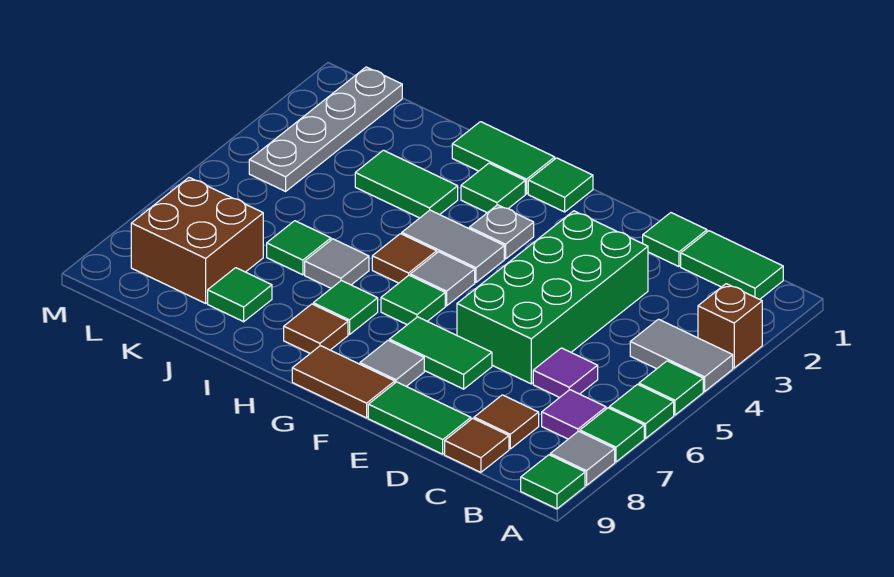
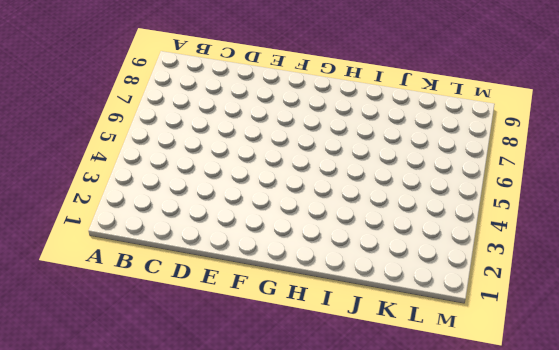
none -> brown brick A3 level 1
none -> grey tile A4:B4 level 1
none -> green tile A5 level 1
none -> green tile A6 level 1

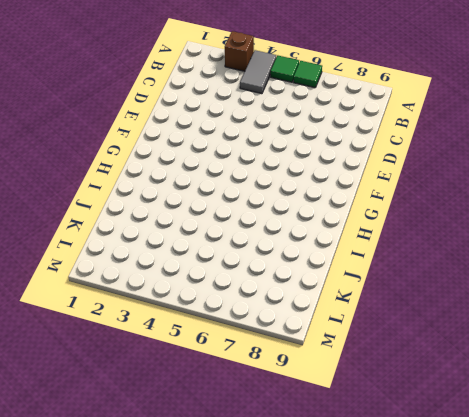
none -> green tile A7 level 1
none -> grey tile A8 level 1
none -> green tile A9 level 1
none -> green tile B1:C1 level 1

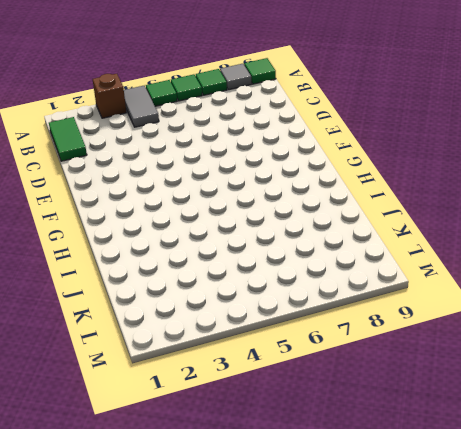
none -> purple tile B7 level 1
none -> purple tile C6 level 1
none -> brown tile C8 level 1
none -> brown tile C9 level 1

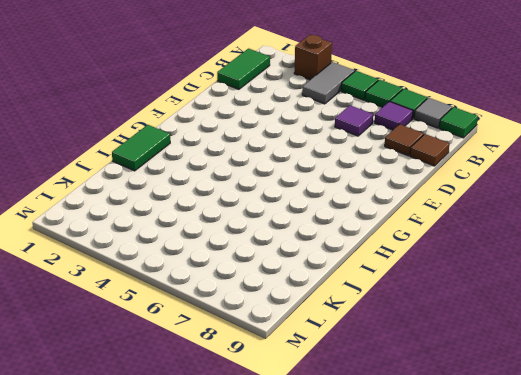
none -> green tile D1 level 1
none -> green brick D3:E6 level 1
none -> green tile D9:E9 level 1
none -> green tile E7:F7 level 1

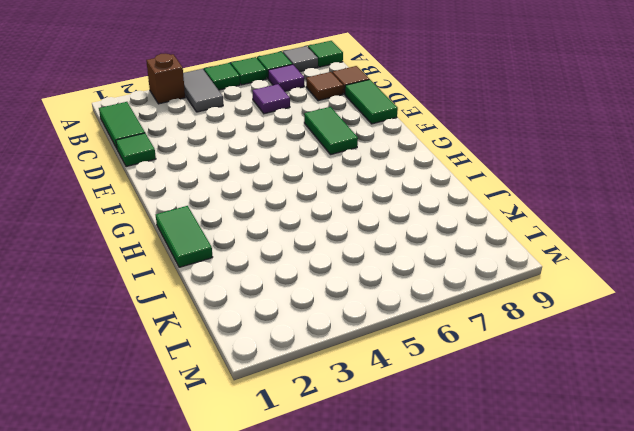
none -> green brick D3:E6 level 1
none -> grey tile F8 level 1
none -> brown tile F9:G9 level 1
none -> green tile G1 level 1

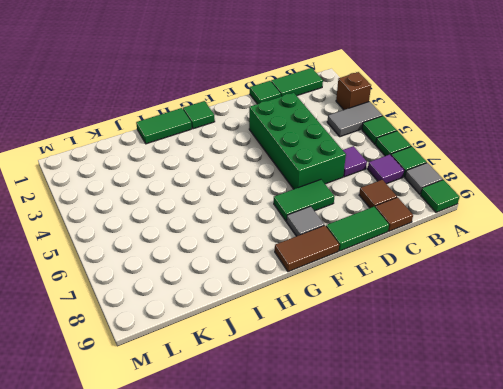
none -> grey plate G3 level 1
none -> grey tile G4:H4 level 1
none -> grey tile G5 level 1
none -> green tile G6 level 1

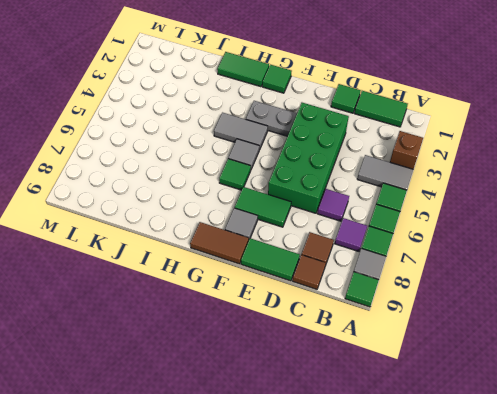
grey plate F3:G3 level 1 -> grey plate G3 level 1
none -> green tile H2 level 1
none -> brown tile H5 level 1
none -> green tile H7 level 1
none -> brown tile H8 level 1

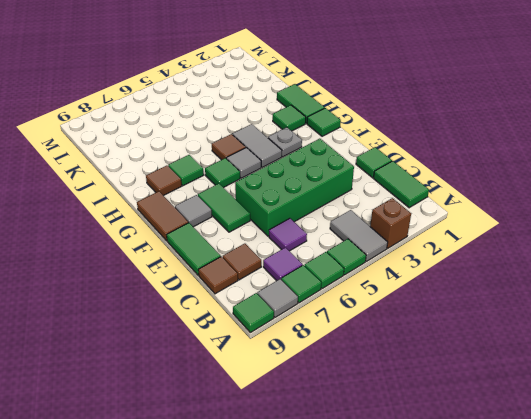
none -> green tile I3:J3 level 1
none -> grey tile I6 level 1
none -> green tile J6 level 1
none -> green tile J8 level 1

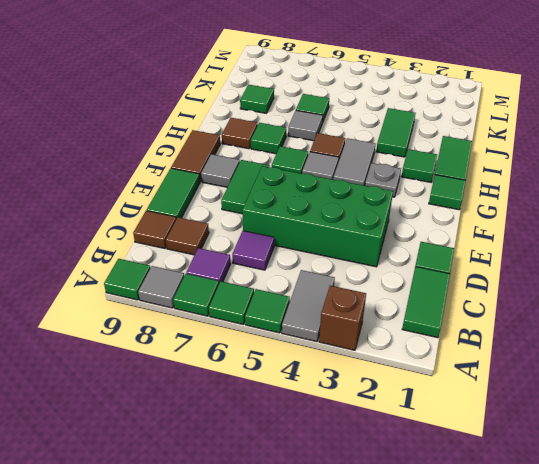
none -> brown brick K7:L8 level 1
none -> grey plate L1:L4 level 1

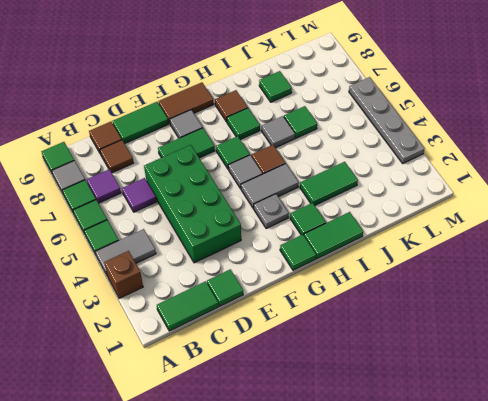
grey plate M3:M6 level 1 -> grey plate L1:L4 level 1
none -> brown brick K7:L8 level 1

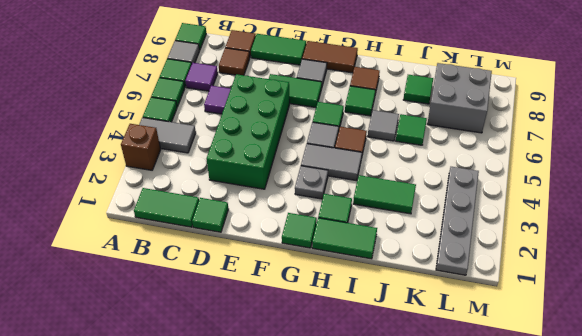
grey brick K7:L8 level 1 -> brown brick K7:L8 level 1

